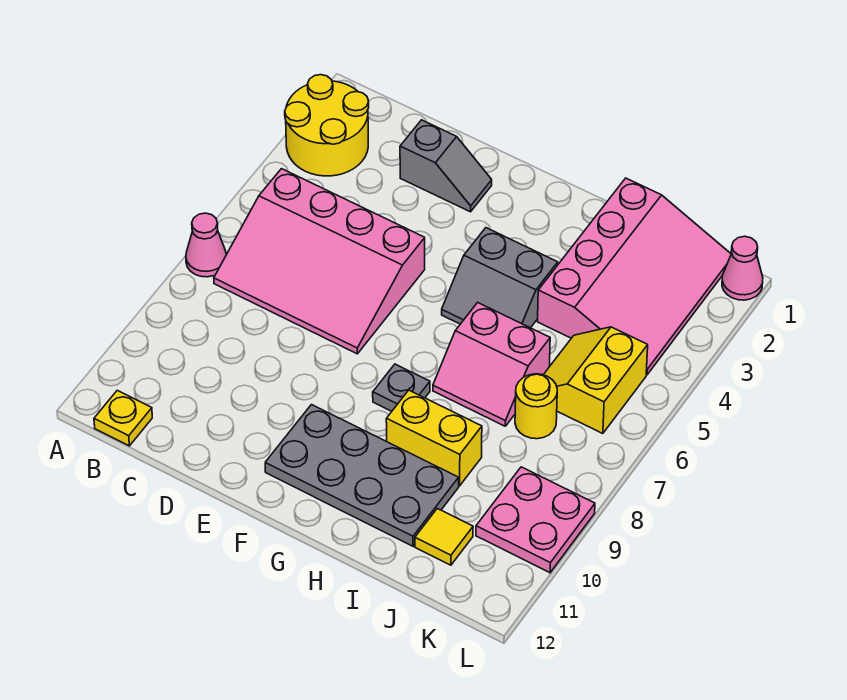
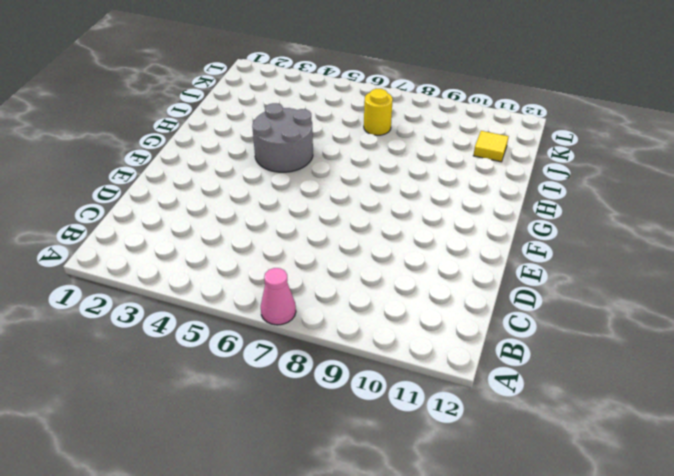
grey round brick G4:H5 level 1 -> grey slope G4:H5 level 1 top 4
none -> yellow round brick A2:B3 level 1
none -> pink slope B5:E7 level 1 top 5
none -> yellow plate B12 level 1

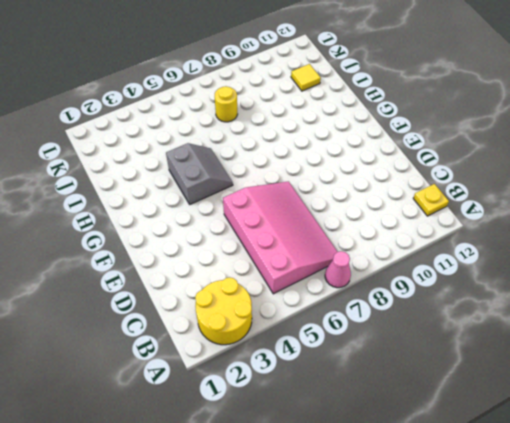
none -> grey slope D2:E2 level 1 top D
none -> grey plate F10:I11 level 1
none -> grey plate G8 level 1

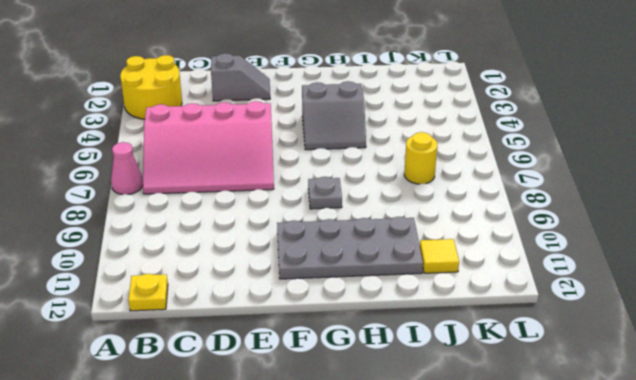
none -> pink slope H6:I7 level 1 top 6
none -> yellow brick H9:I9 level 1
none -> pink slope I1:K4 level 1 top I

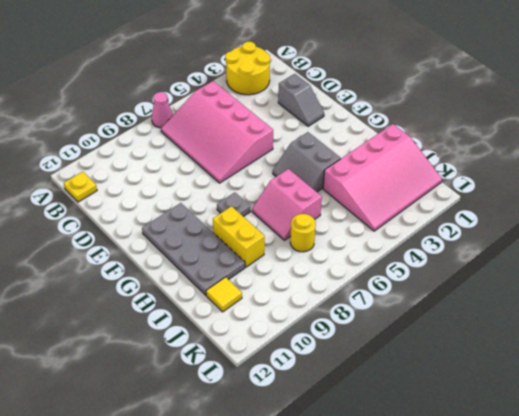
none -> yellow slope J5:K6 level 1 top K
none -> pink plate K9:L10 level 1
none -> pink cone L1 level 1

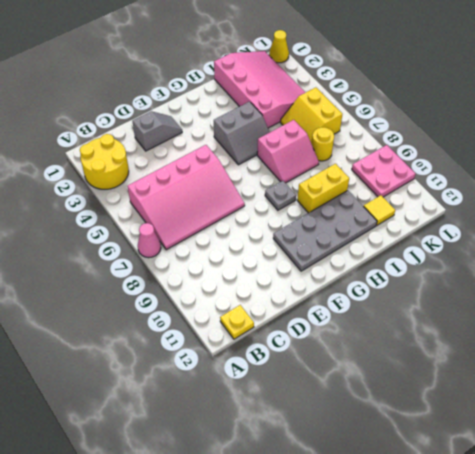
yellow cone L1 level 1 -> pink cone L1 level 1

